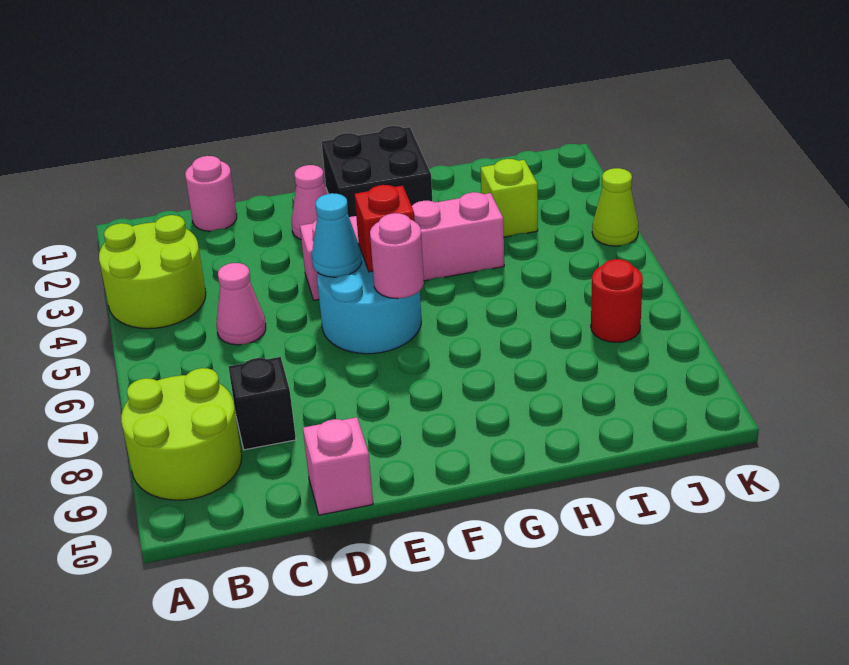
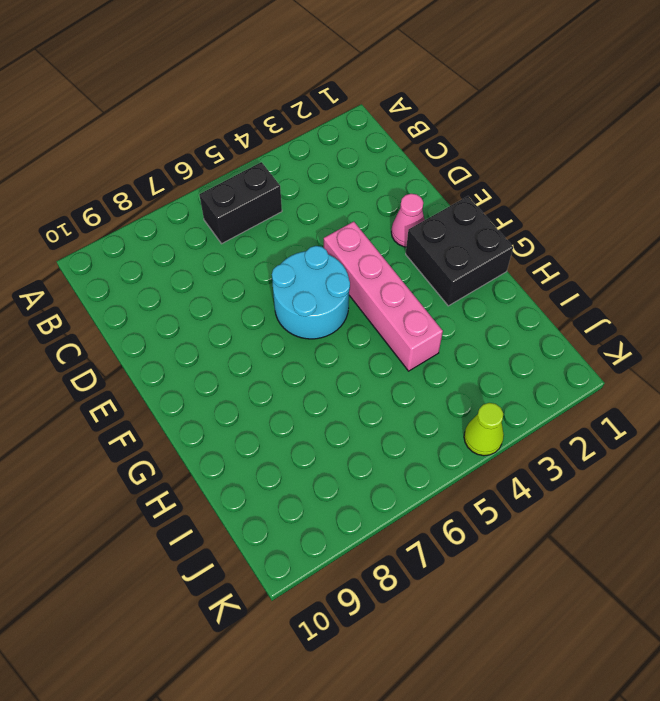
black brick B5:B6 level 1 -> none
none -> lime round brick A3:B4 level 1
none -> lime round brick A8:B9 level 1
none -> pink round brick C1 level 1

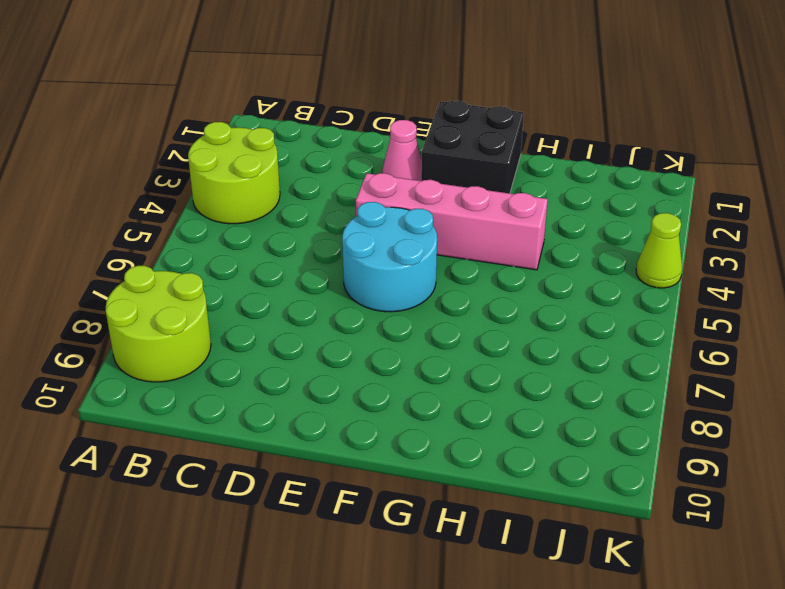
none -> pink round brick C1 level 1
none -> pink cone C5 level 1
none -> black brick C8 level 1

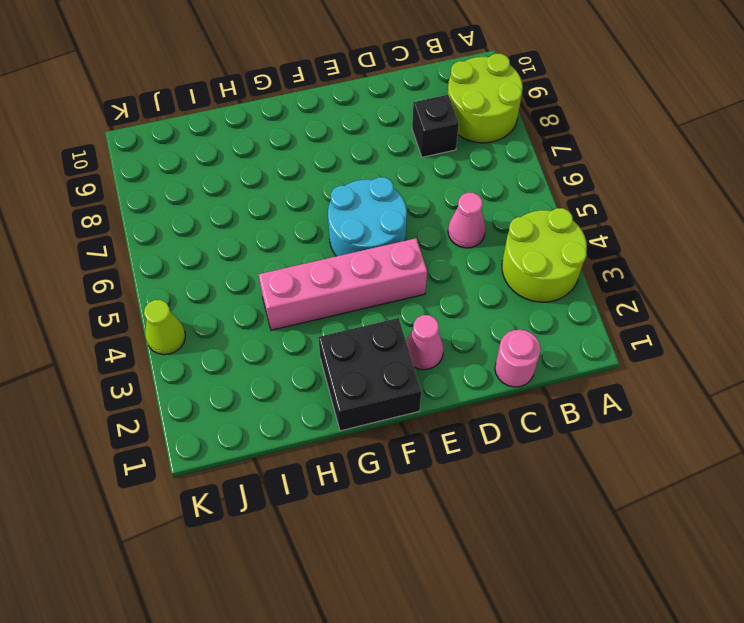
none -> pink brick D10 level 1
none -> lime brick I3 level 1
none -> red round brick J7 level 1

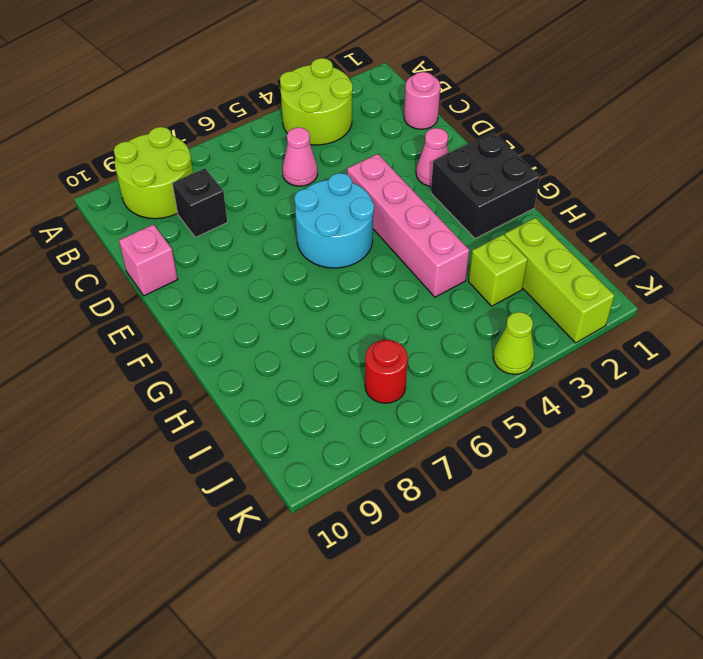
lime brick I2:K2 level 1 -> none
none -> cyan cone E5 level 2
none -> red brick F5 level 2
none -> pink round brick F6 level 2

